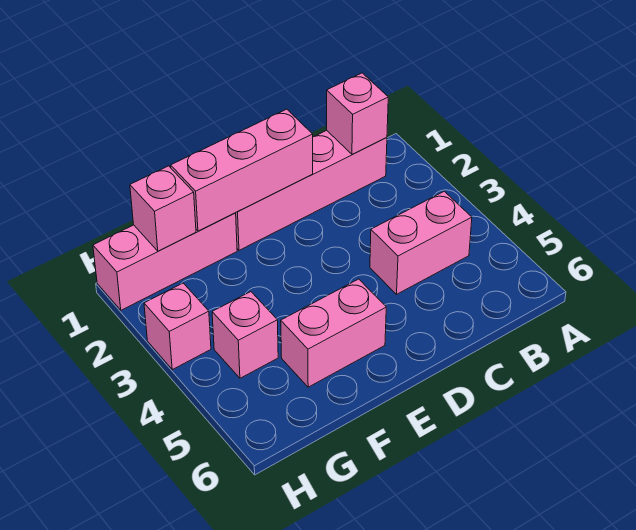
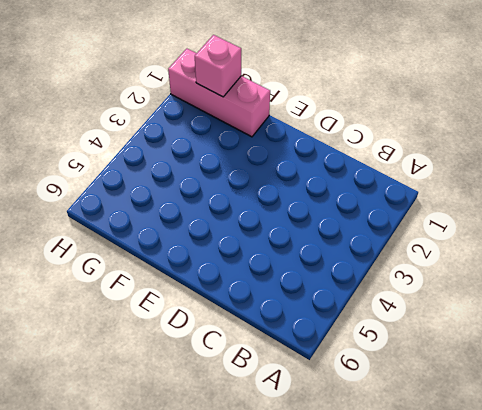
none -> pink brick B1:E1 level 1
none -> pink brick B4:C4 level 1

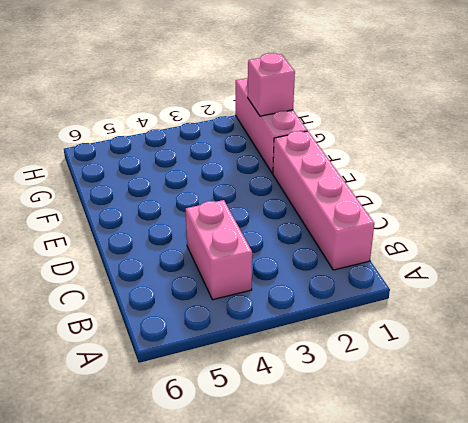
none -> pink brick E5:F5 level 1
none -> pink brick G4 level 1

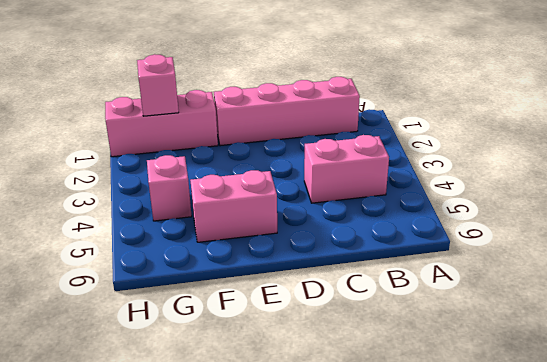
none -> pink brick H3 level 1
none -> pink brick B1 level 2

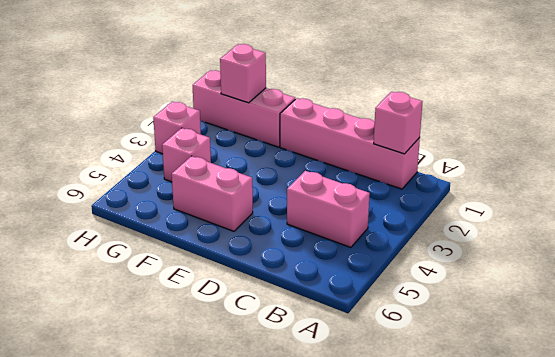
none -> pink brick D1:F1 level 2

